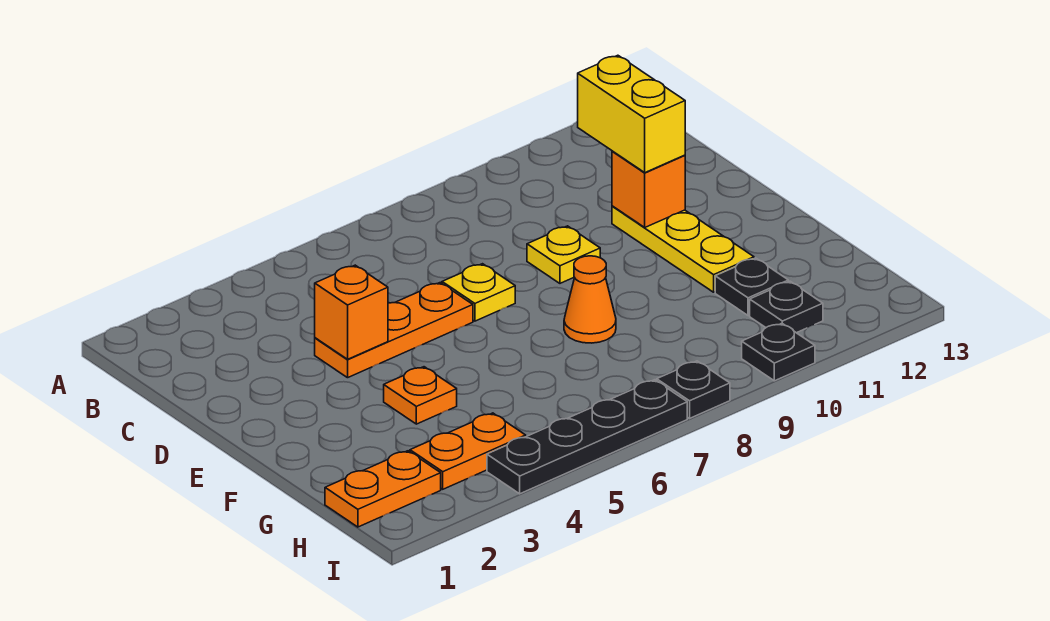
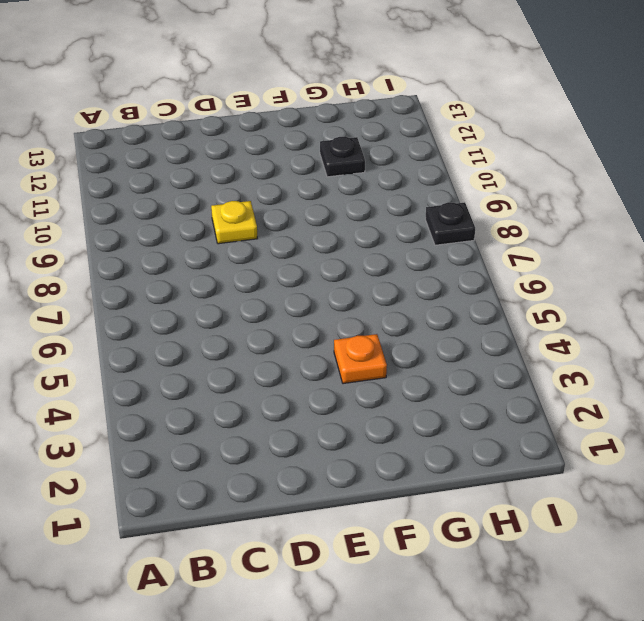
none -> orange plate D4:D6 level 1
none -> yellow plate D7 level 1
none -> yellow plate D11:F11 level 1

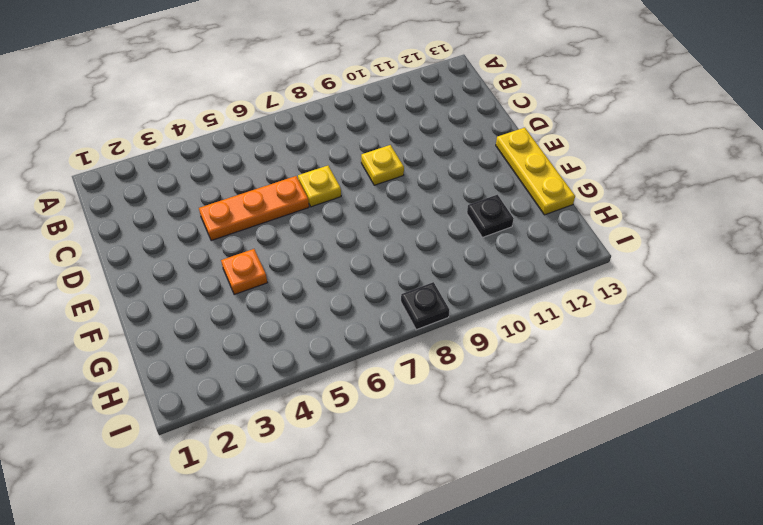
yellow plate E13:G13 level 1 -> yellow plate D11:F11 level 1
none -> orange cone F8 level 1
none -> orange plate H1:H2 level 1
none -> orange plate H3:H4 level 1

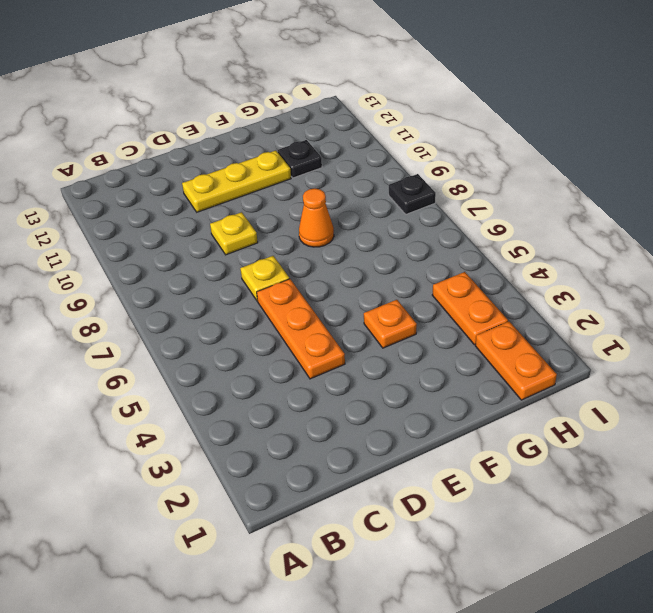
none -> black plate H11 level 1
none -> black plate I4:I7 level 1
none -> black plate I10 level 1

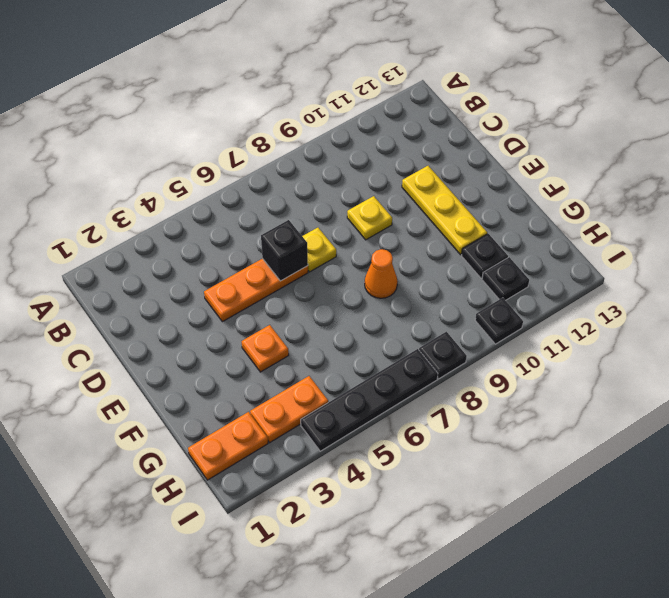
black brick D6 level 2 -> none
none -> orange brick D4 level 2
none -> orange brick D11 level 2
none -> yellow brick C11:D11 level 3

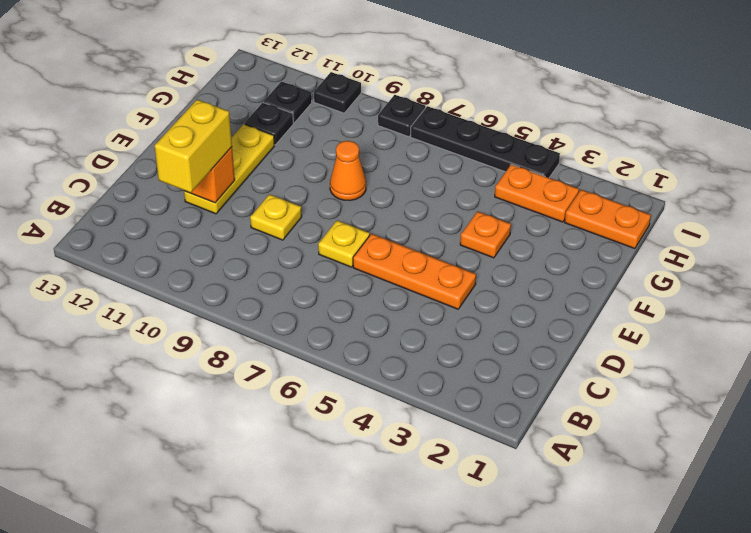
none -> orange brick D4 level 2

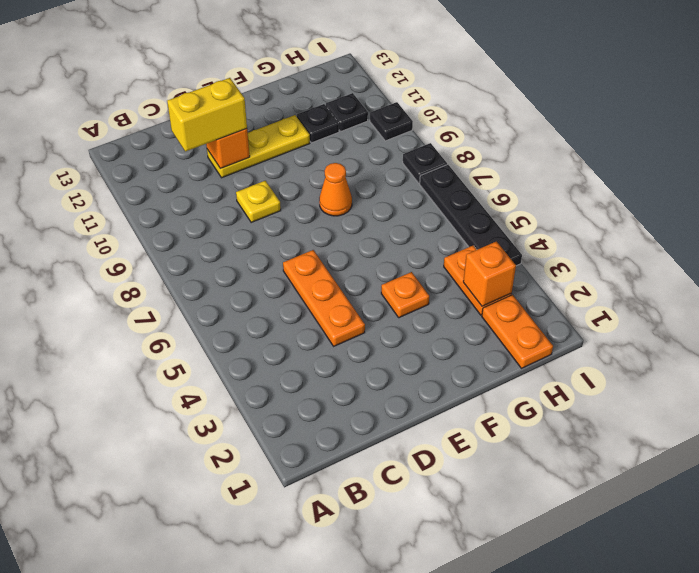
orange brick H3 level 2 -> orange brick D4 level 2
none -> yellow plate D7 level 1

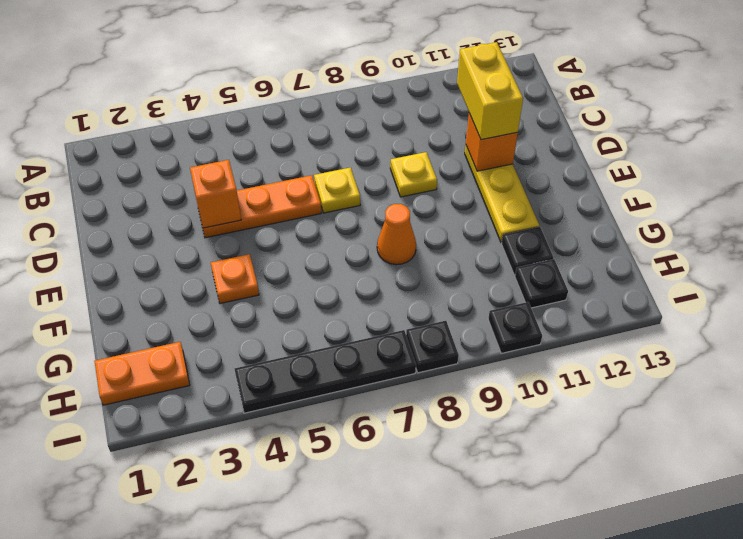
none -> orange plate H3:H4 level 1

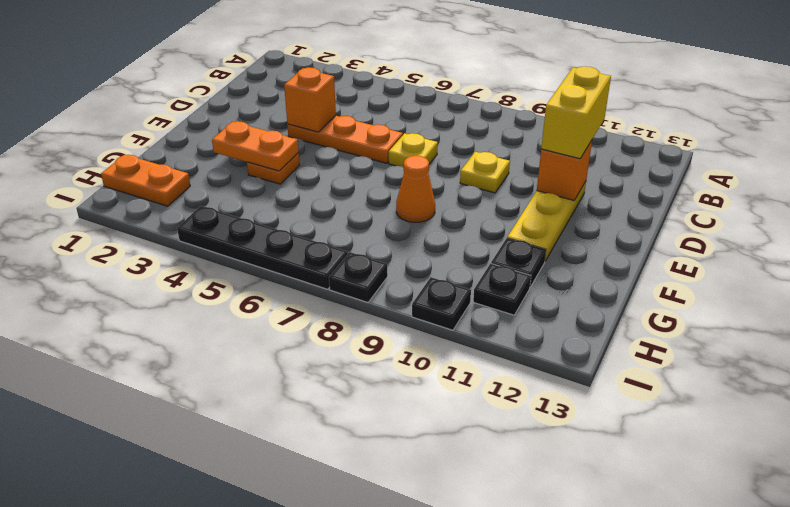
orange plate F3:F4 level 2 -> orange plate H3:H4 level 1

